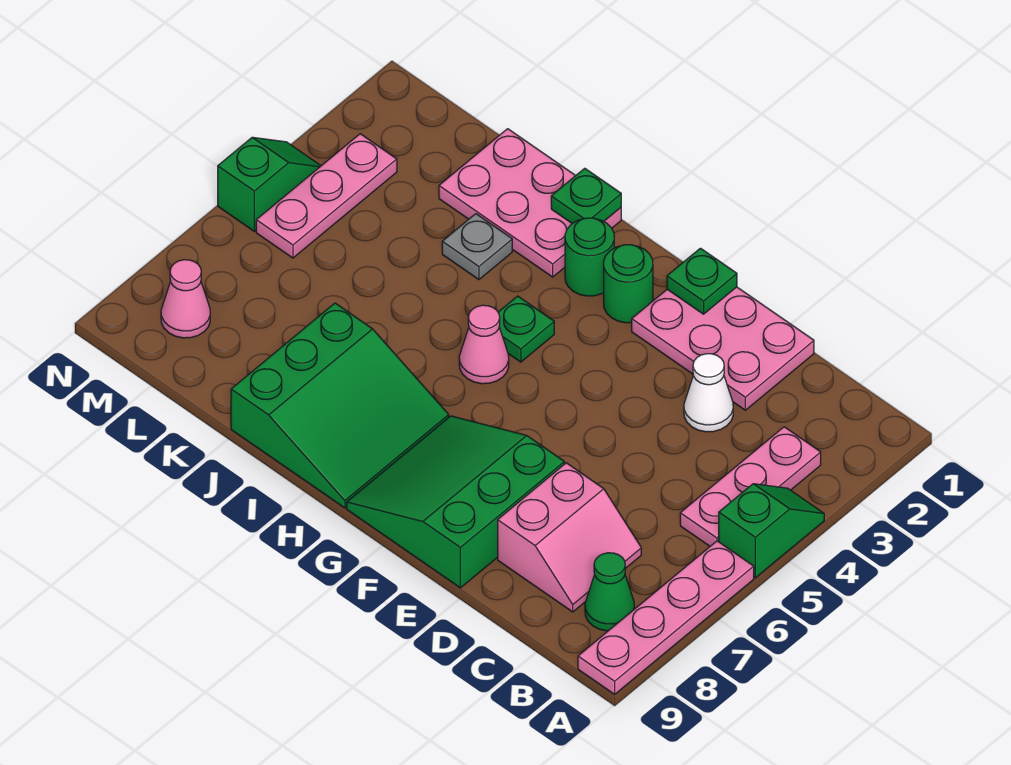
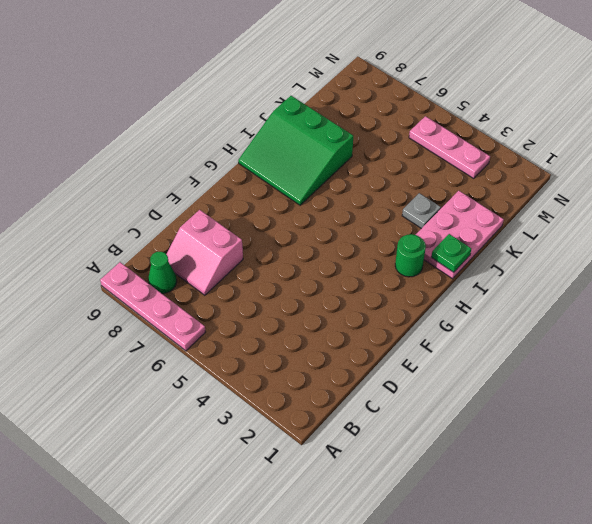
none -> green slope A4:A5 level 1 top 5
none -> pink plate B3:B5 level 1
none -> pink plate D1:F2 level 1

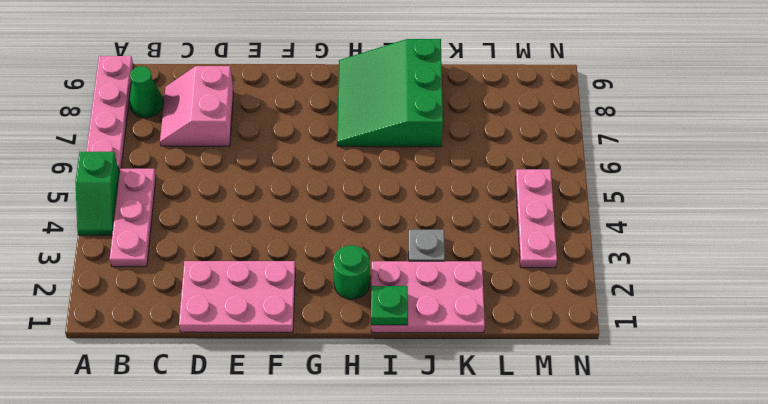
none -> white cone D3 level 1
none -> green slope E7:G9 level 1 top E
none -> green round brick G2 level 1

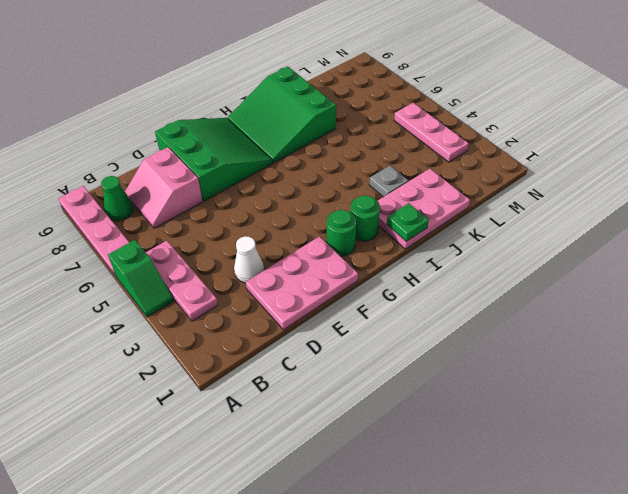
none -> green plate H4 level 1
none -> pink cone H5 level 1
none -> pink cone M8 level 1

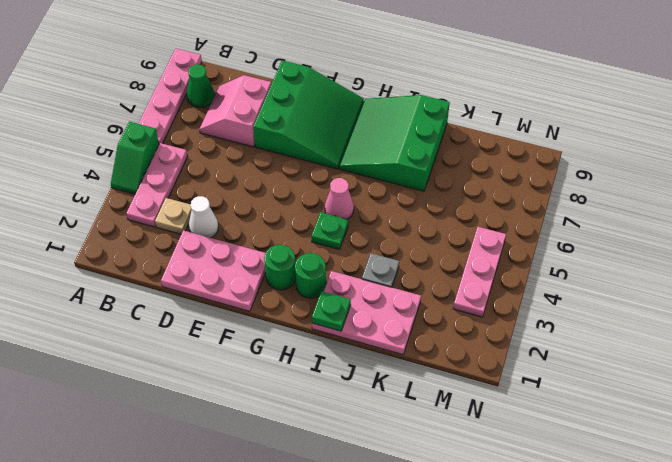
tan plate C3 level 1 -> none
none -> pink cone M8 level 1
none -> green slope N4:N5 level 1 top 5
none -> green plate F1 level 2

